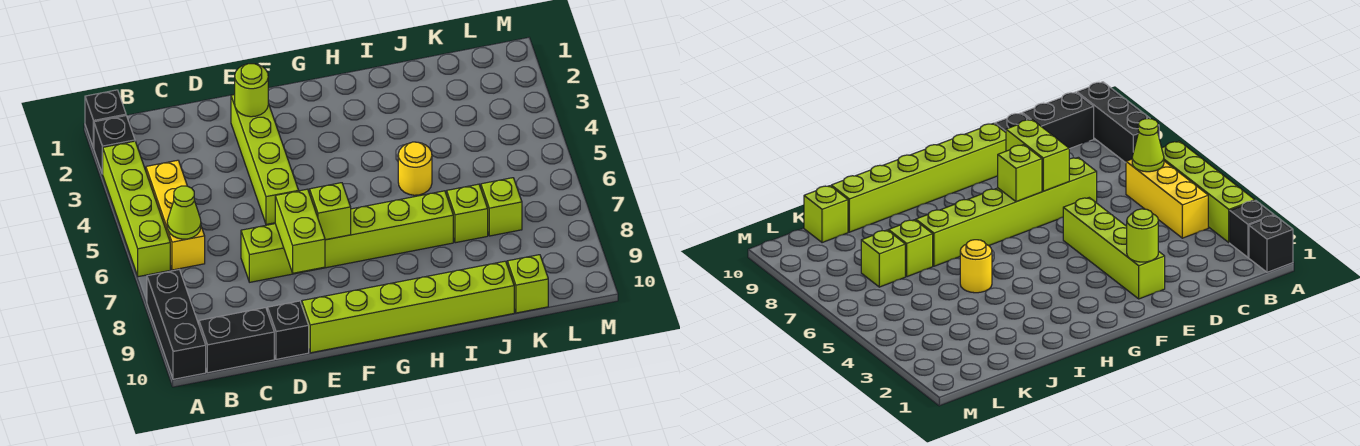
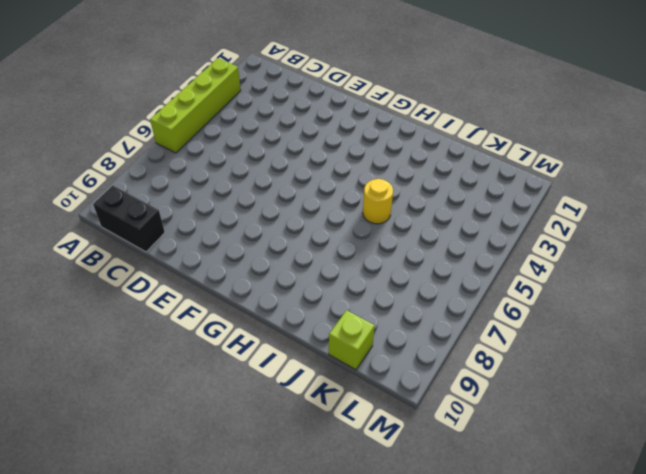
none -> black brick A1 level 1
none -> black brick A2 level 1
none -> black brick A8:A10 level 1

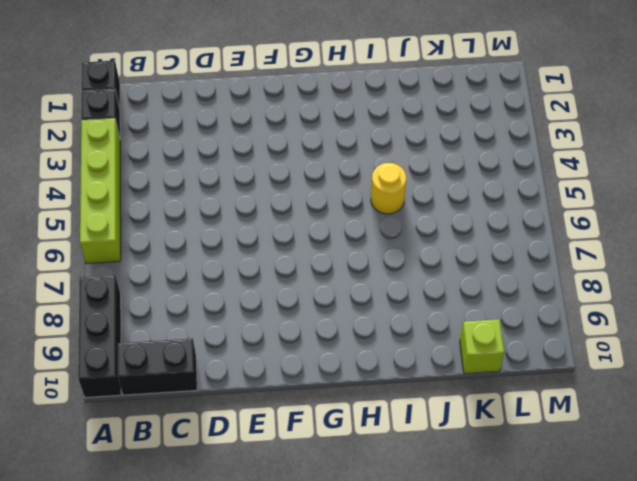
none -> yellow brick B4:B6 level 1
none -> lime brick D7:I7 level 1
none -> black brick D10 level 1

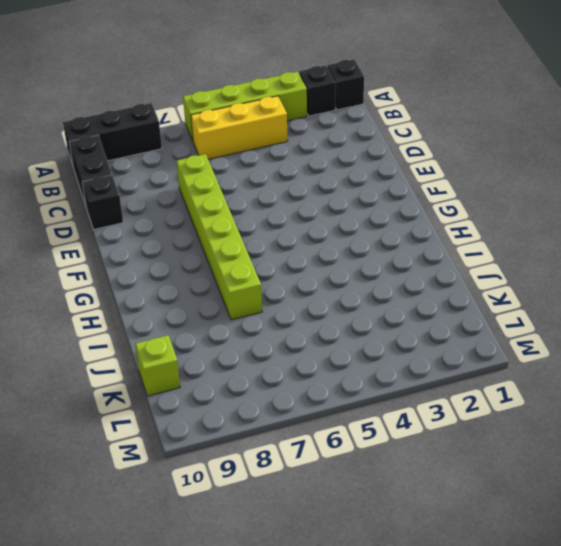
none -> lime brick E2:E5 level 1
none -> lime brick E10:J10 level 1
none -> yellow round brick I5 level 1

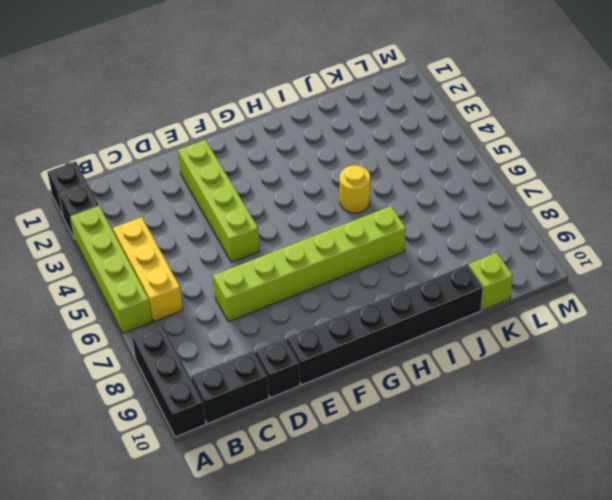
black brick E10:J10 level 1 -> lime brick E10:J10 level 1
none -> lime brick J7 level 1
none -> lime brick K7 level 1
none -> lime cone B6 level 2

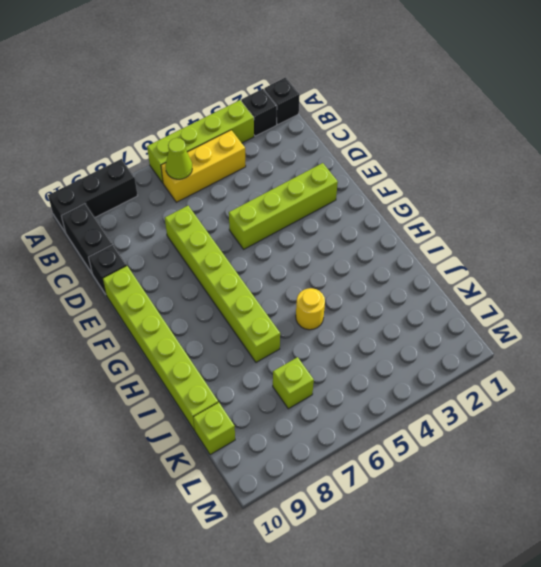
none -> lime brick J7 level 1
none -> lime round brick E2 level 2
none -> lime brick E7:E8 level 2

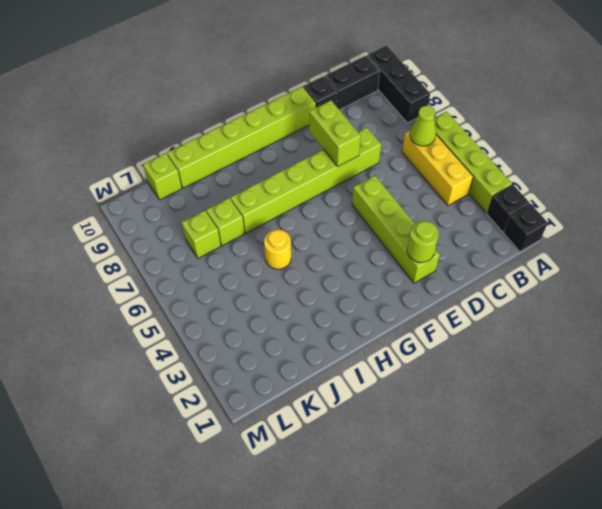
none -> lime brick F7 level 2

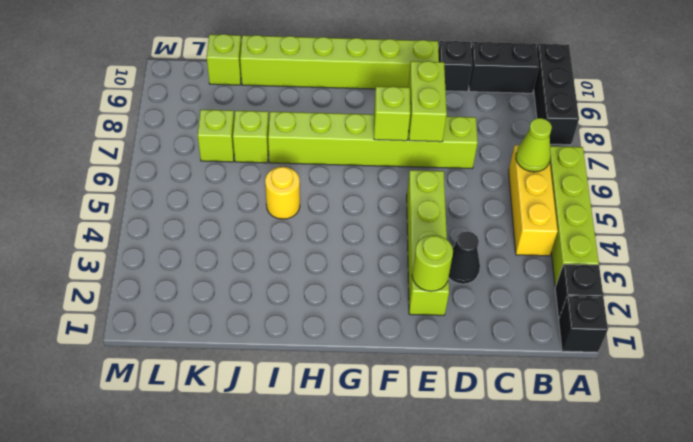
black cone D3 level 1 -> none

